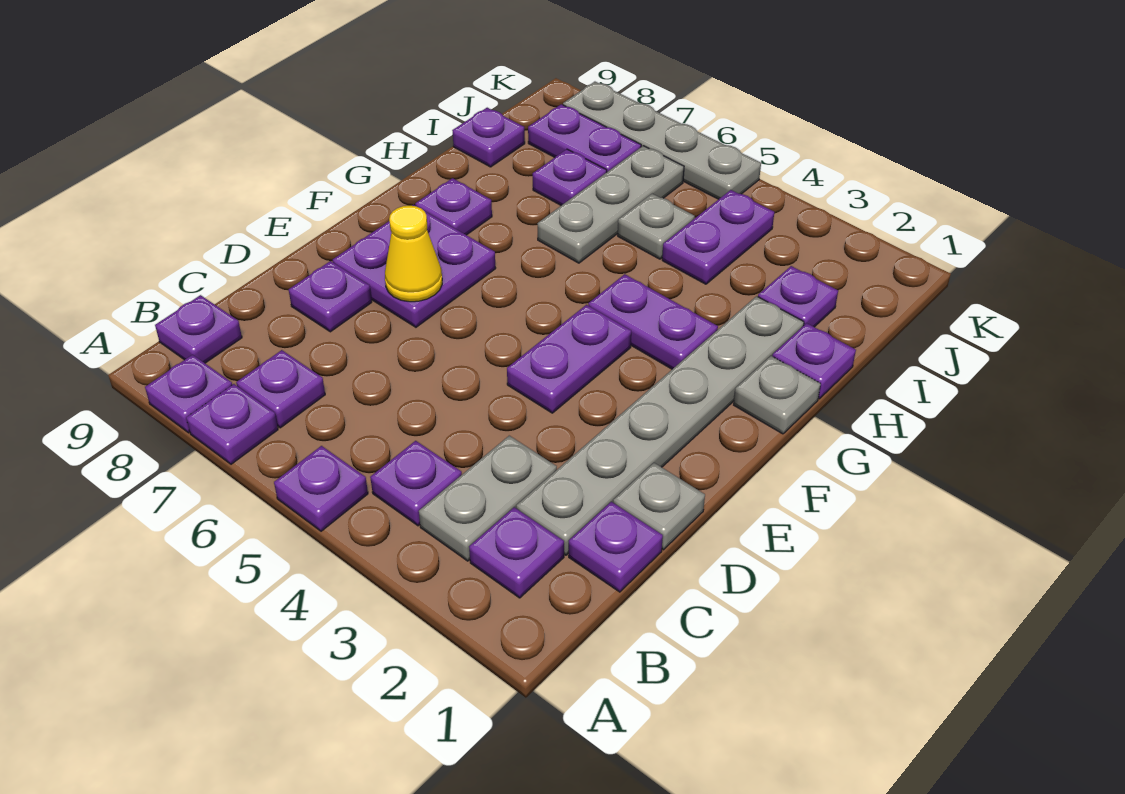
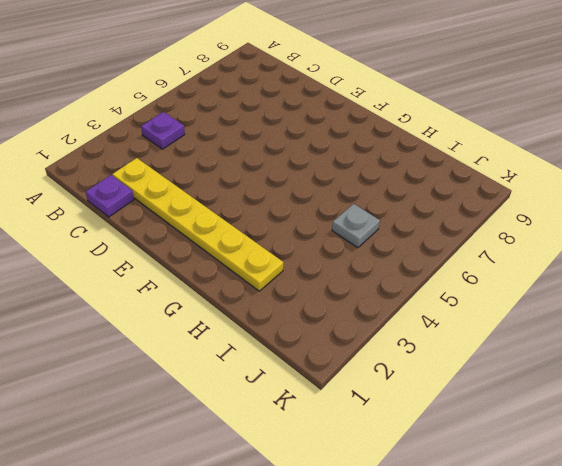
yellow plate C2:H2 level 1 -> grey plate C2:H2 level 1
none -> purple plate A5 level 1
none -> purple plate A7 level 1
none -> purple plate A8 level 1

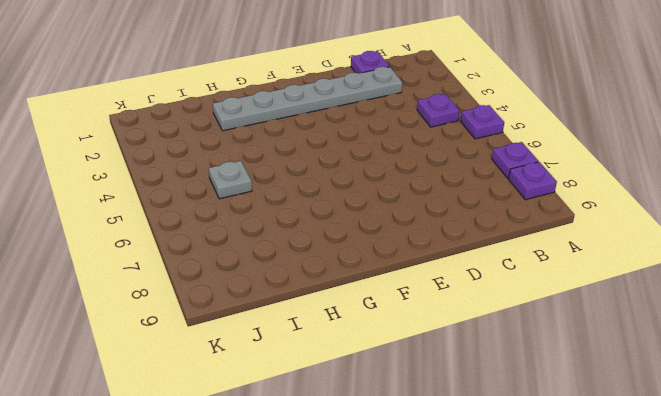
none -> purple plate B2 level 1
none -> grey plate B3:C3 level 1
none -> purple plate B7 level 1

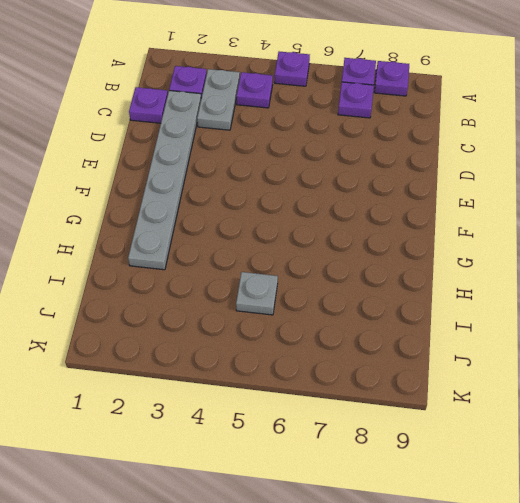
none -> purple plate B9 level 1
none -> grey plate D1 level 1
none -> purple plate D8 level 1

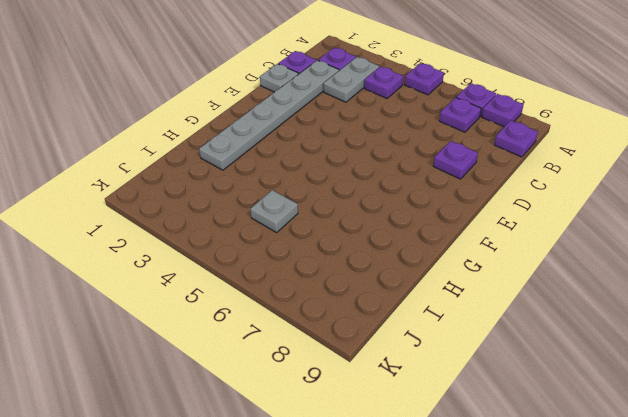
none -> purple plate E4:F4 level 1
none -> purple plate E7:F8 level 1
none -> grey plate G1 level 1

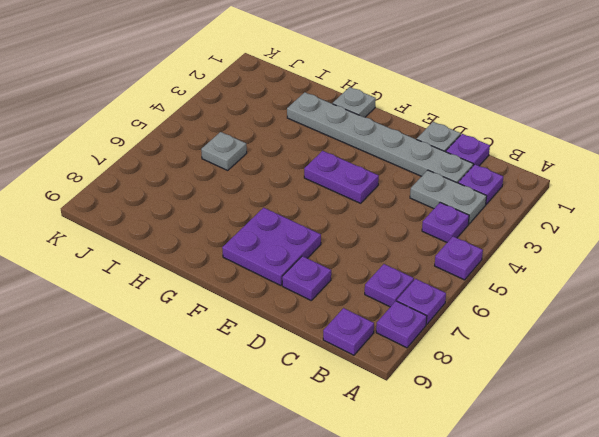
none -> purple plate G3:G4 level 1
none -> purple plate G8 level 1
none -> purple plate H1 level 1

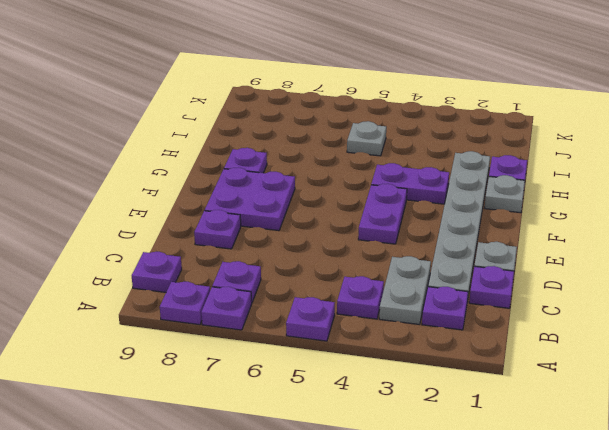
none -> grey plate H6:J6 level 1
none -> purple plate I2 level 1
none -> purple plate I4:J4 level 1

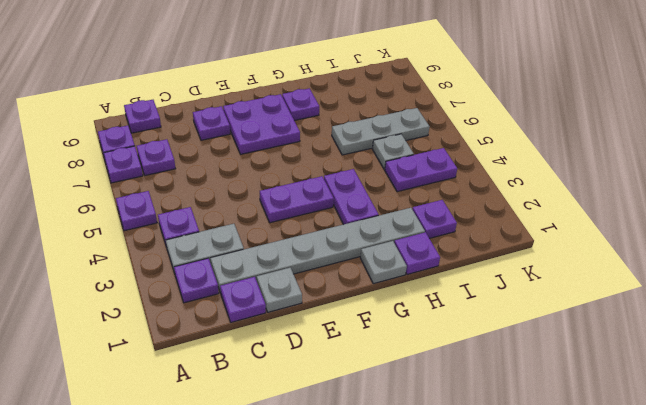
none -> purple plate I7 level 1
none -> purple plate I9 level 1
none -> purple plate J7:J8 level 1

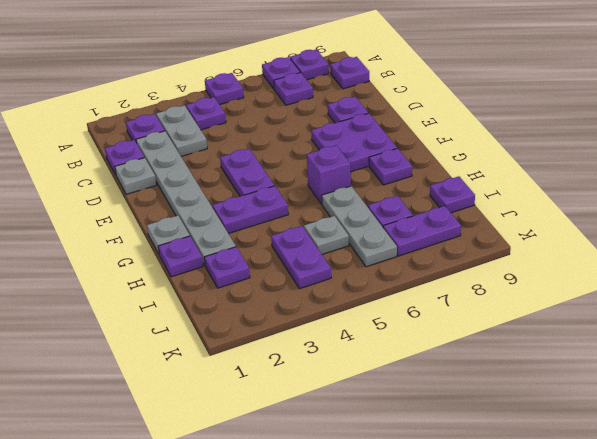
purple brick G6 level 1 -> none
none -> grey plate K5:K8 level 1
none -> yellow cone E7 level 2

